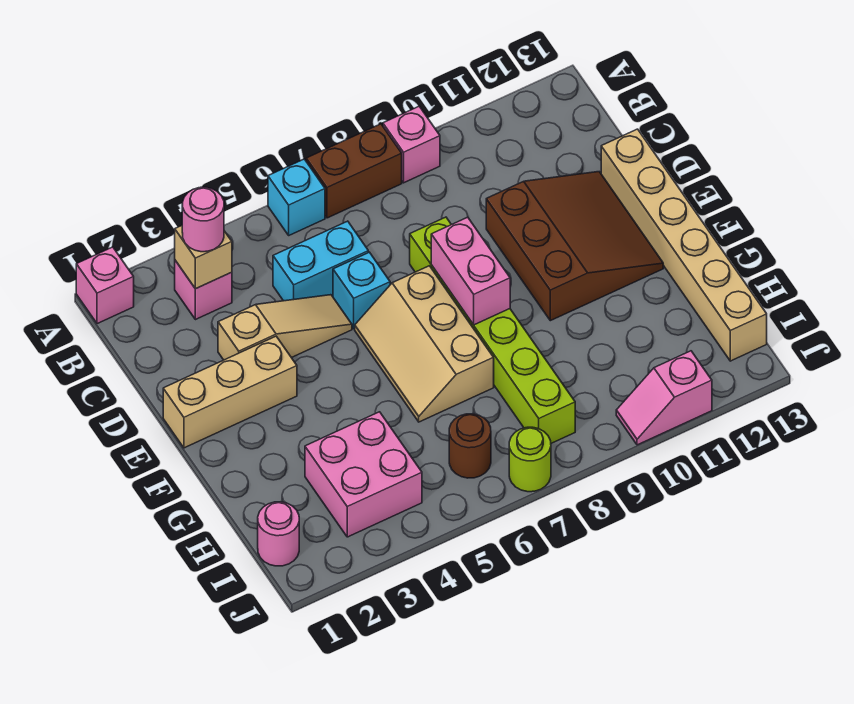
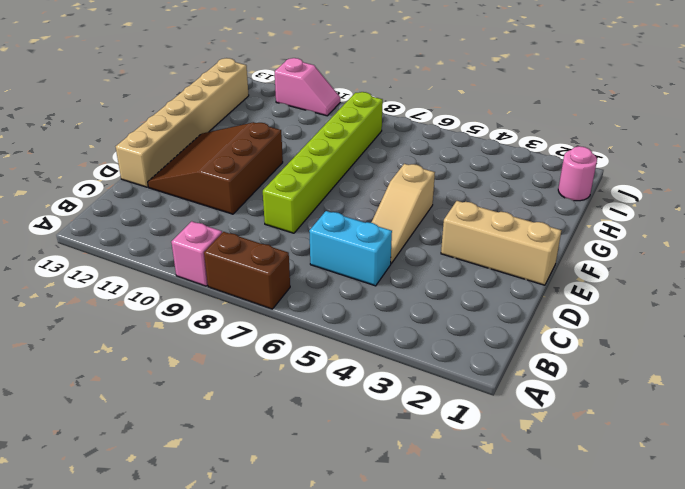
tan slope D5:F5 level 1 top F -> tan slope D3:D5 level 1 top 3
none -> pink brick A1 level 1
none -> cyan brick A6 level 1
none -> pink brick B3 level 1

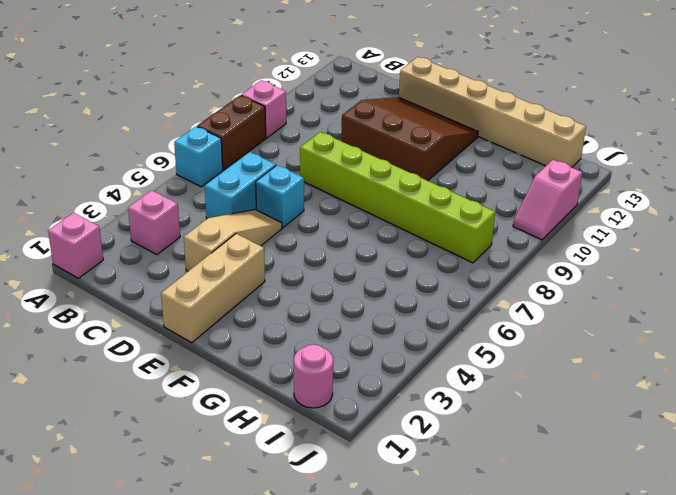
none -> tan slope E6:G7 level 1 top 7
none -> pink brick H3:I4 level 1
none -> brown round brick I6 level 1

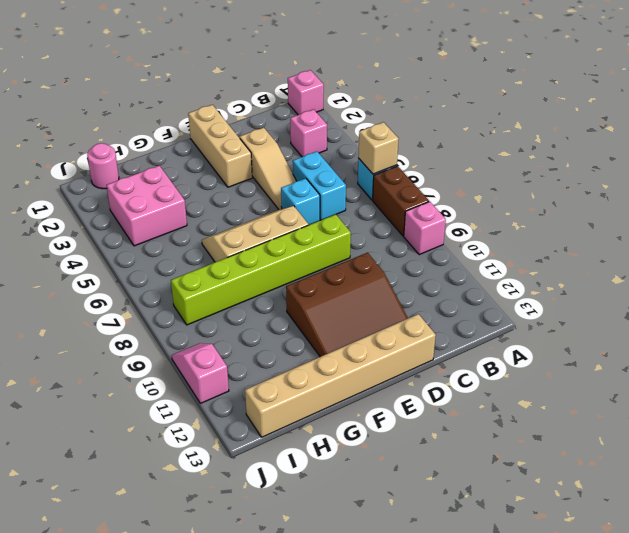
tan brick A6 level 2 -> tan brick B3 level 2
none -> brown round brick I6 level 1
none -> lime round brick J7 level 1
none -> pink brick E8:F8 level 2

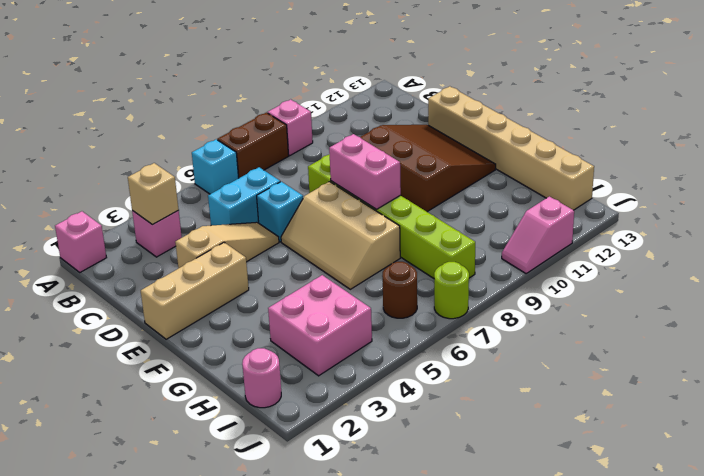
none -> pink round brick B3 level 3

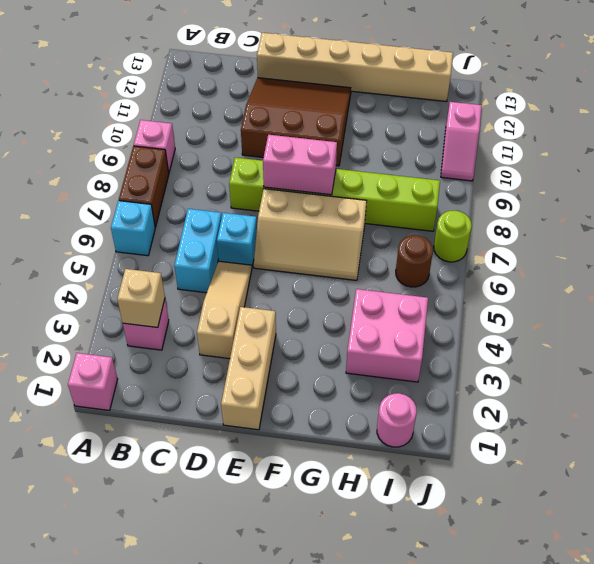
none -> pink round brick B3 level 3

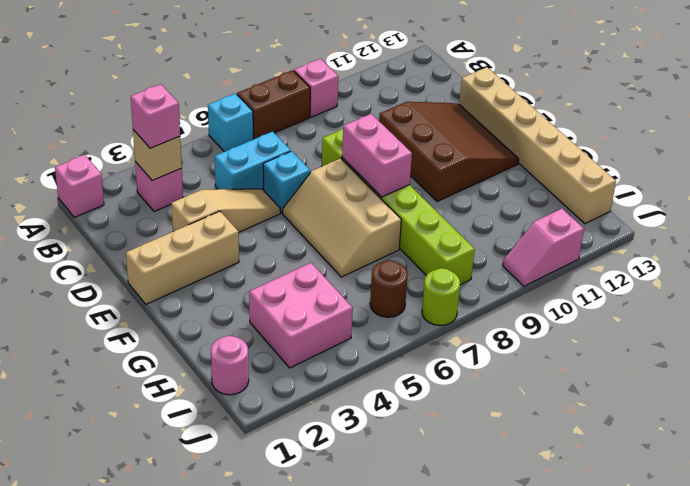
pink brick B3 level 3 -> pink round brick B3 level 3

